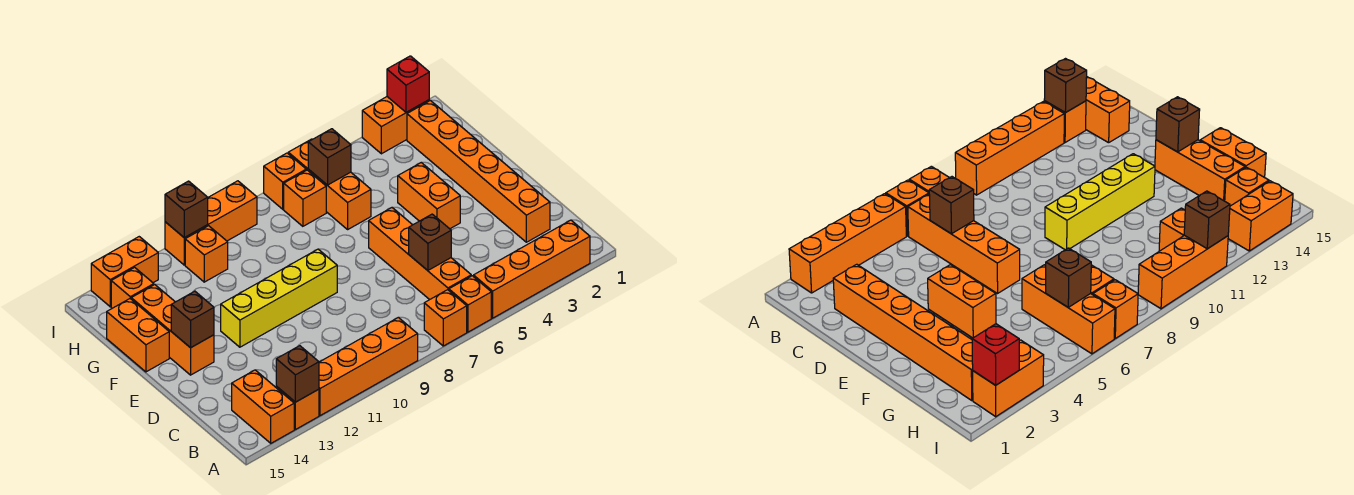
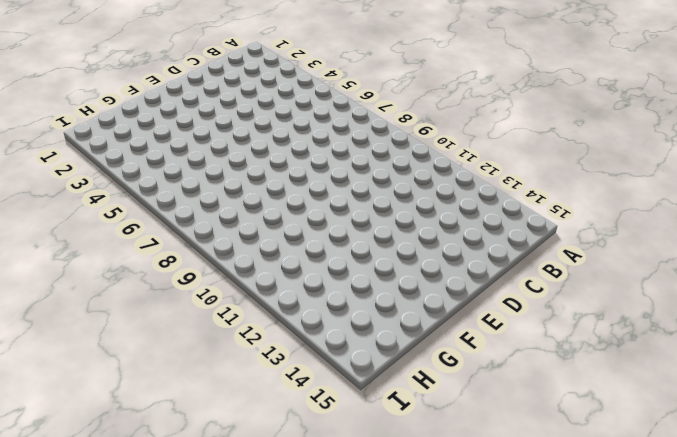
none -> orange brick A2:A5 level 1
none -> orange brick A6 level 1
none -> orange brick A7 level 1

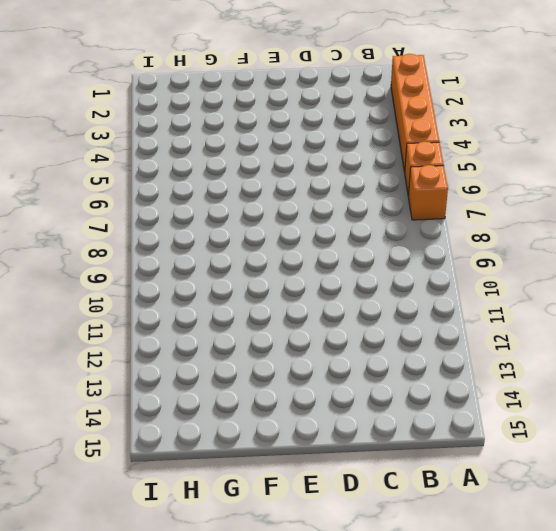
none -> orange brick A9:A12 level 1
none -> orange brick A13 level 1
none -> orange brick A14:B14 level 1

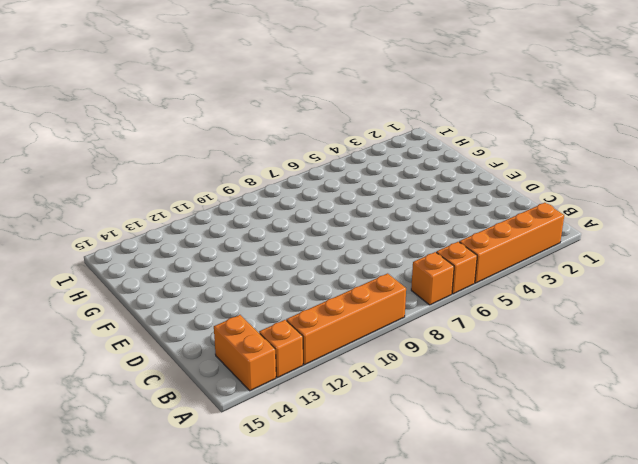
none -> orange brick B6:E6 level 1
none -> orange brick C2:H2 level 1
none -> orange brick E4:F4 level 1

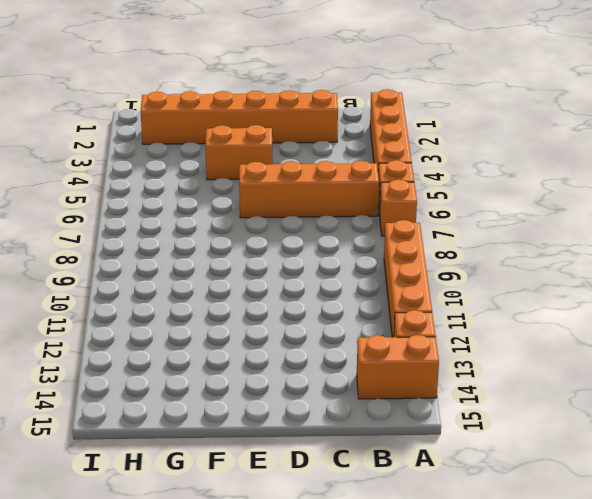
none -> yellow brick E9:E12 level 1
none -> orange brick E14:G14 level 1
none -> orange brick F15:G15 level 1

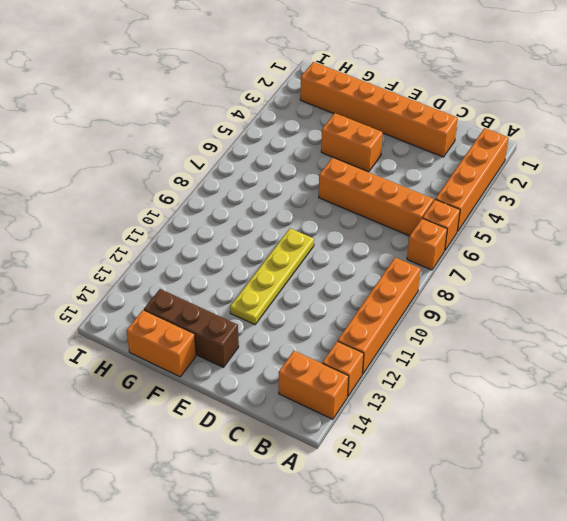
yellow plate E9:E12 level 1 -> yellow brick E9:E12 level 1
brown brick E14:G14 level 1 -> orange brick E14:G14 level 1
none -> orange brick G6:I6 level 1
none -> orange brick H7 level 1
none -> orange brick H11 level 1

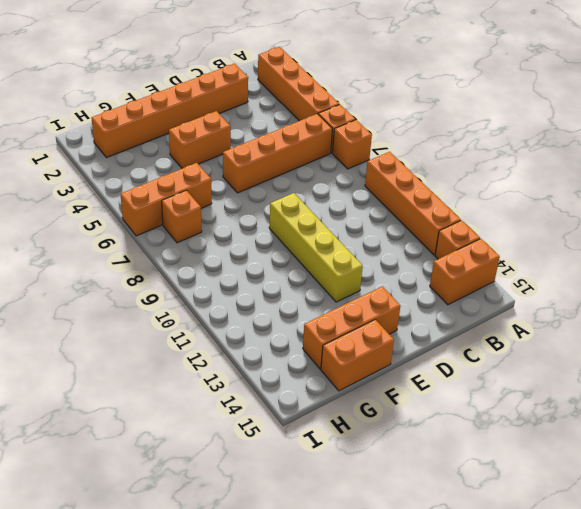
none -> orange brick H11 level 1
none -> orange brick H14 level 1
none -> orange brick I2:I3 level 1

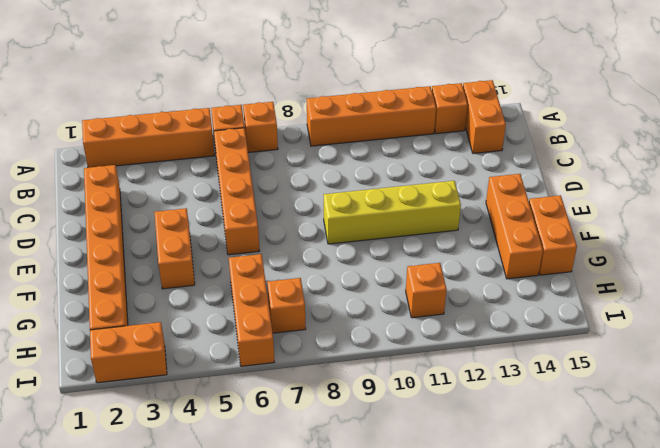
none -> orange brick H14 level 1
none -> orange brick I7 level 1
none -> orange brick I9:I11 level 1

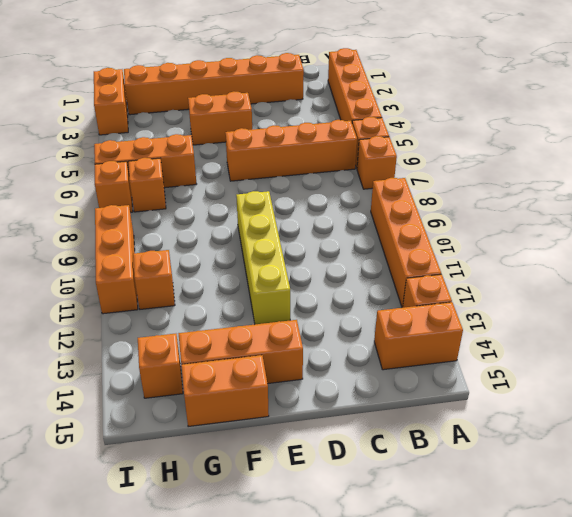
none -> orange brick I13:I14 level 1
none -> brown brick A13 level 2
none -> brown brick C6 level 2

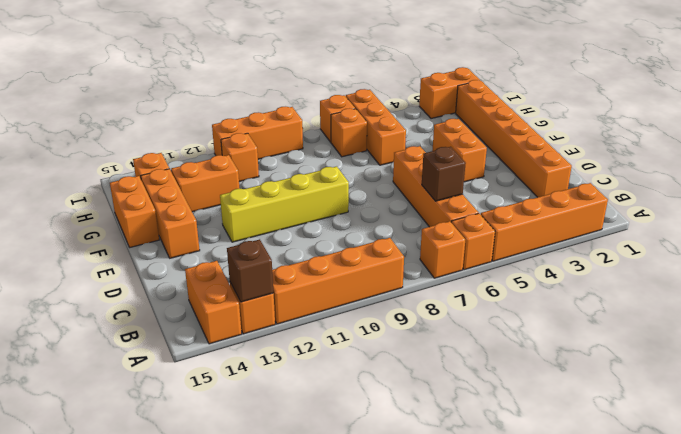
orange brick G12:G13 level 1 -> orange brick I13:I14 level 1
none -> brown brick E14 level 2
none -> brown brick H6 level 2
none -> red brick I2 level 2

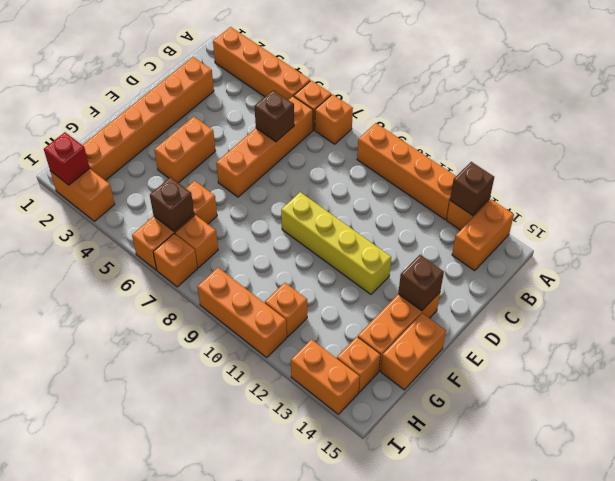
none -> brown brick I11 level 2

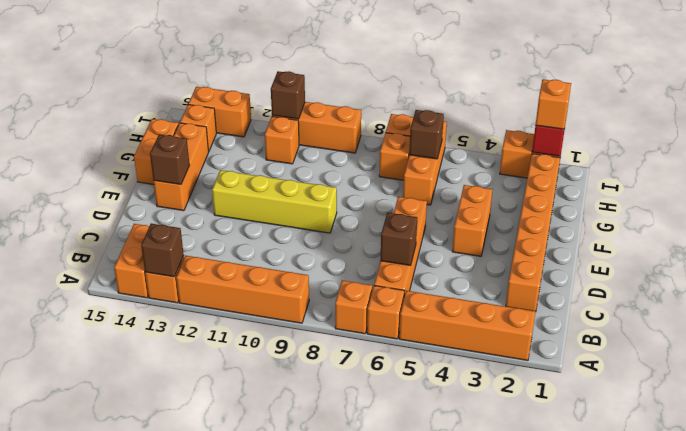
orange brick I2 level 3 -> none

